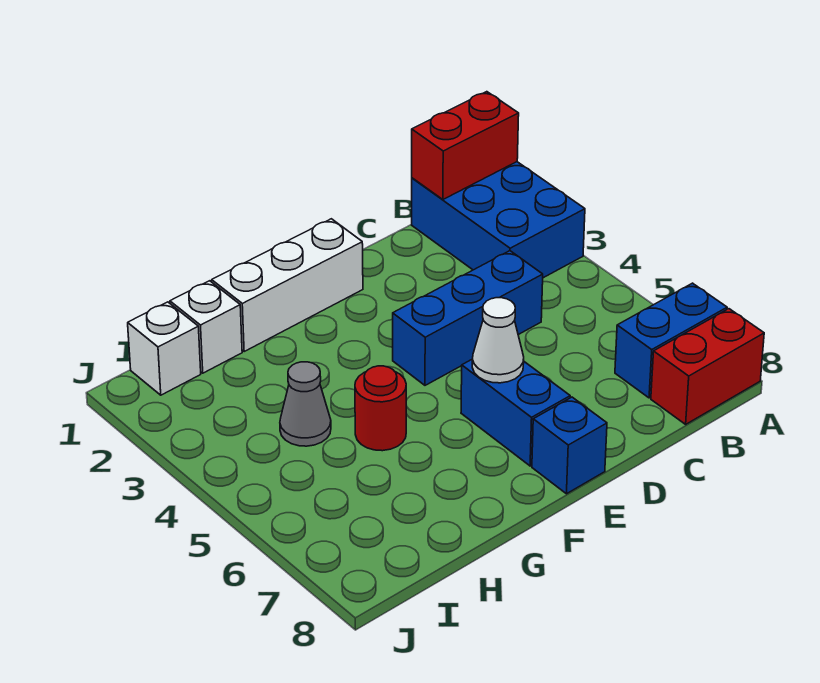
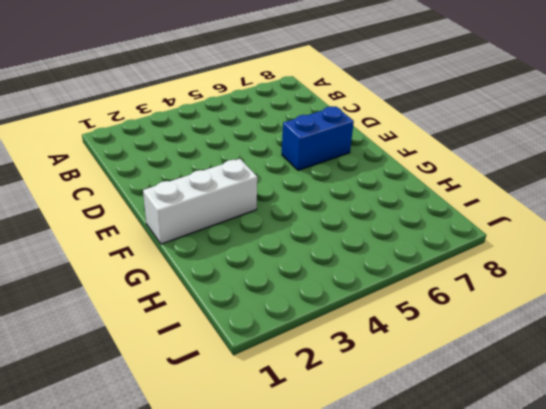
white brick F1:F3 level 1 -> white brick E1:G1 level 1
none -> blue brick A1:B3 level 1
none -> blue brick A7:B7 level 1
none -> red brick A8:B8 level 1

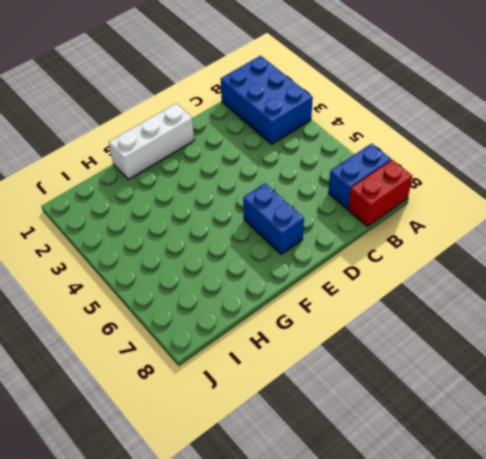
none -> blue brick C4:E4 level 1
none -> blue brick E8 level 1
none -> red round brick G5 level 1

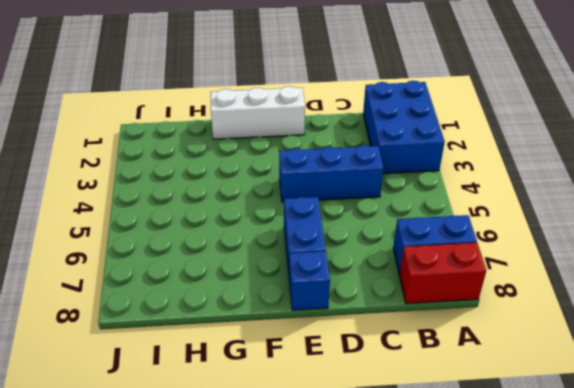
none -> red round brick G5 level 1
none -> white brick H1 level 1
none -> grey cone H4 level 1

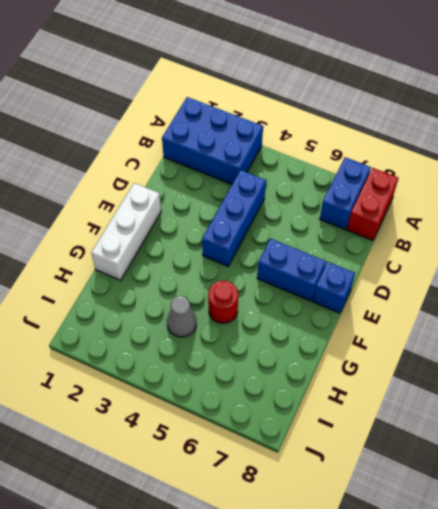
none -> white brick H1 level 1
none -> white brick I1 level 1
none -> red brick A1:B1 level 2

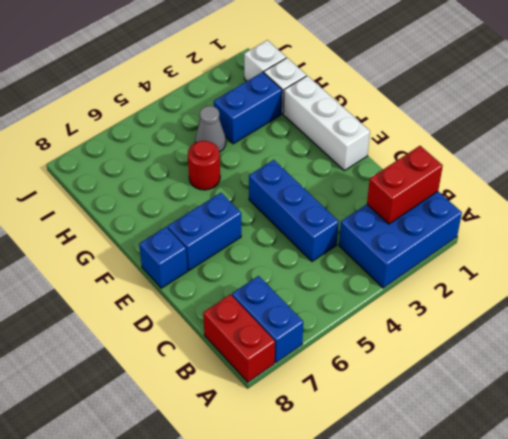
red brick B1:B2 level 2 -> red brick A1:B1 level 2
blue brick H2:H3 level 1 -> none
none -> white cone E6 level 2

